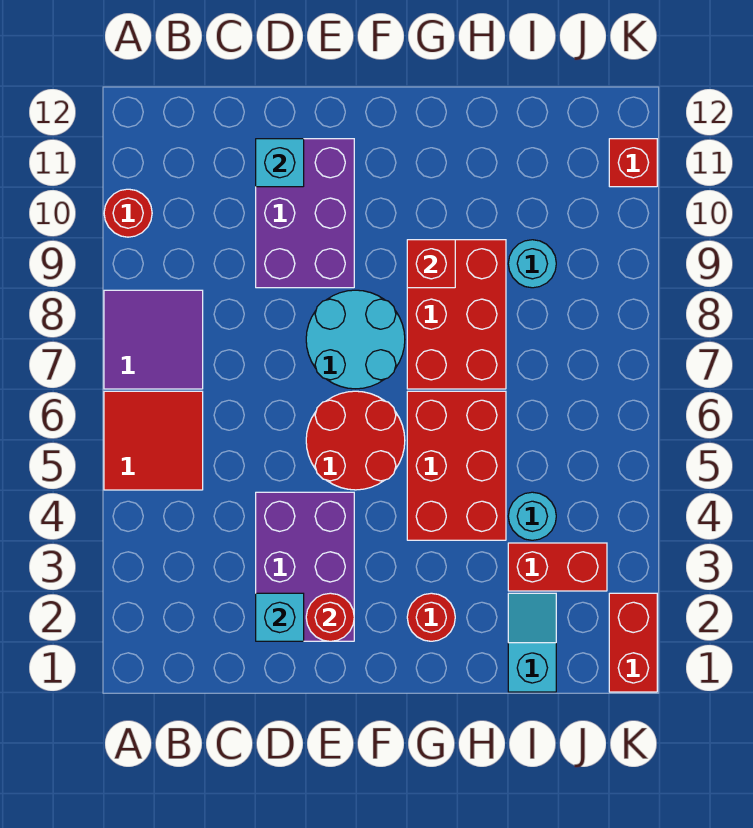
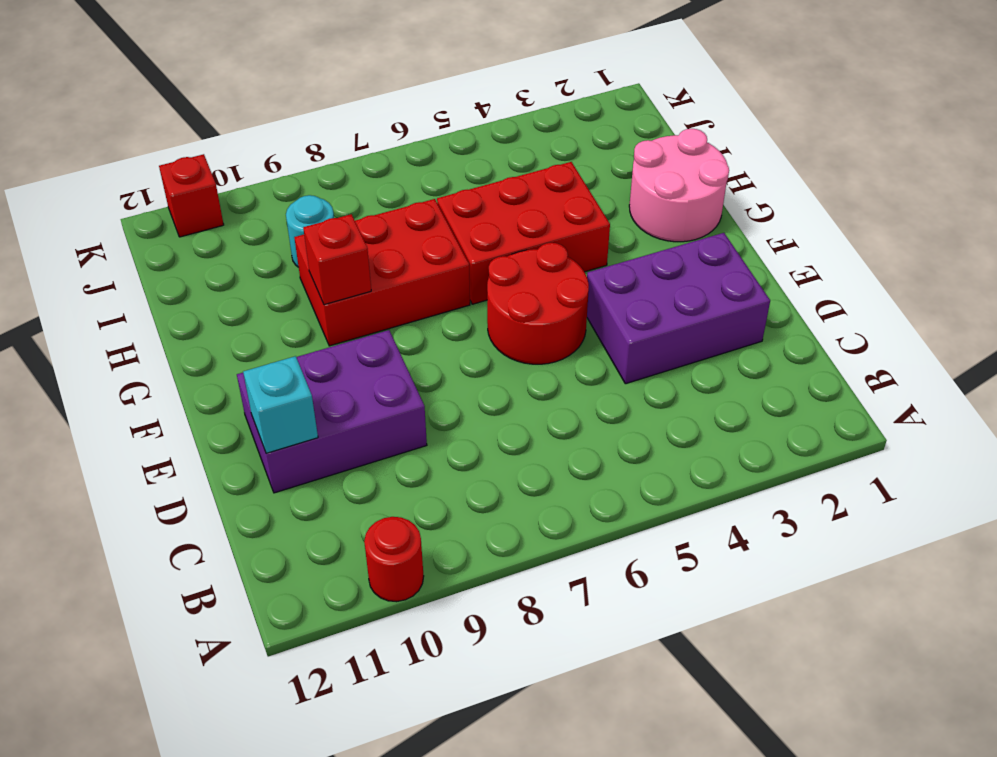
pink round brick G1:H2 level 1 -> red round brick G2 level 1
none -> red tile A5:B6 level 1
none -> purple tile A7:B8 level 1
none -> cyan round brick E7:F8 level 1

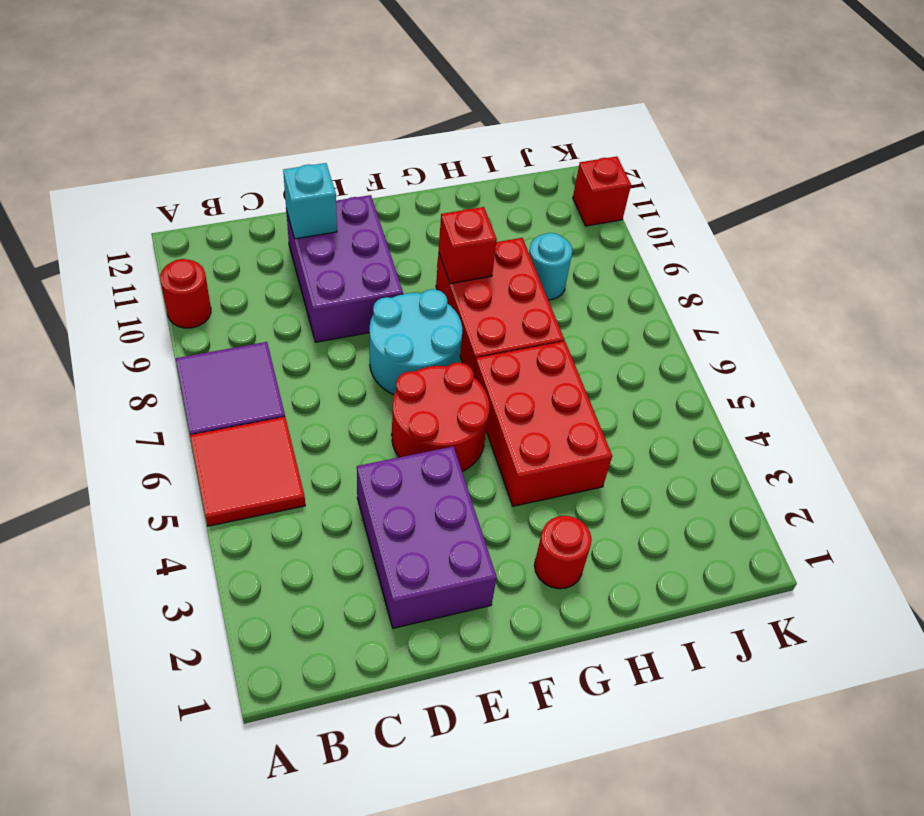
none -> cyan slope I1:I2 level 1 top 1
none -> red brick I3:J3 level 1
none -> cyan round brick I4 level 1

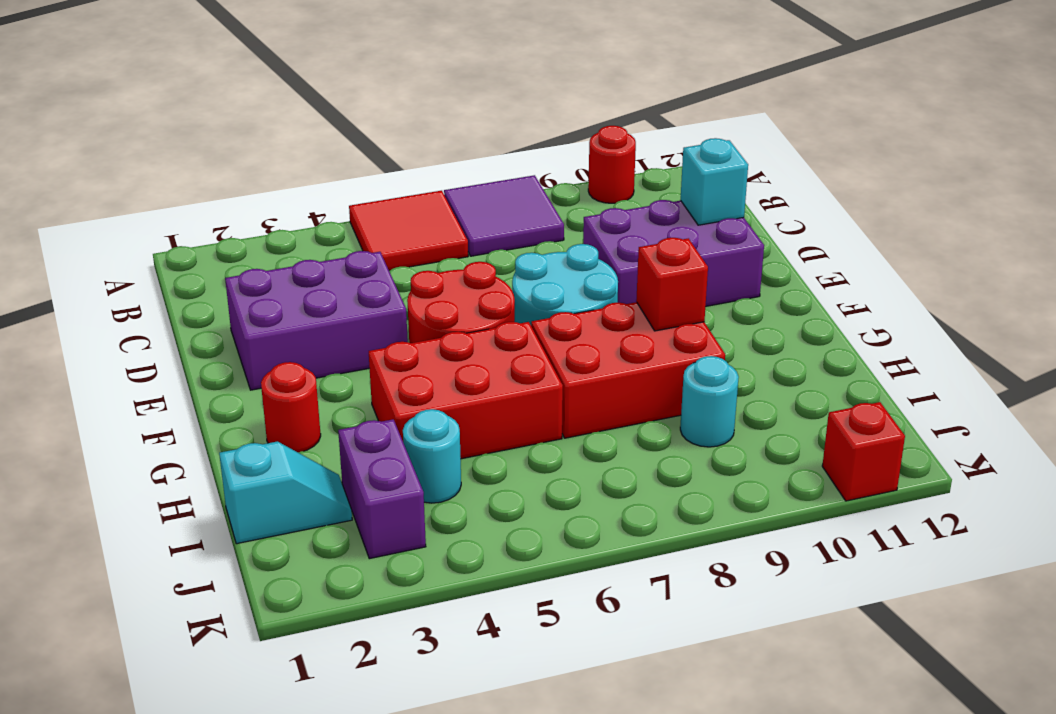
purple brick I3:J3 level 1 -> red brick I3:J3 level 1
none -> red brick K1:K2 level 1
none -> cyan brick D2 level 2
none -> red round brick E2 level 2

